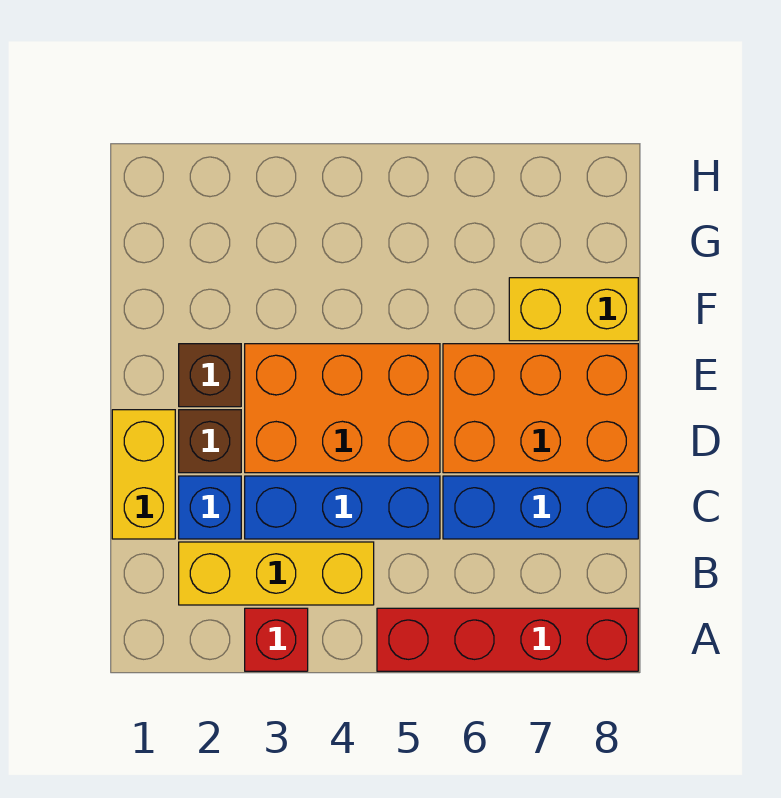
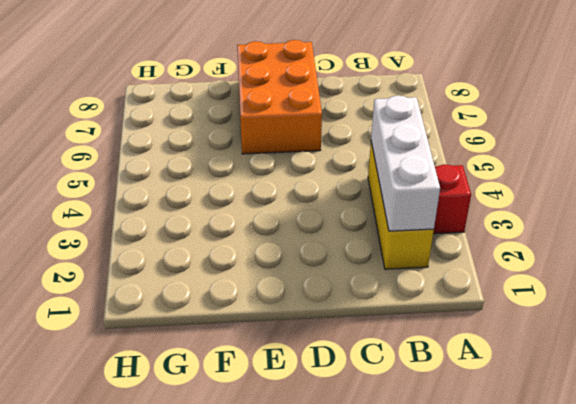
white brick B2:B4 level 2 -> none
none -> red brick A5:A8 level 1
none -> yellow brick C1:D1 level 1
none -> blue brick C2 level 1

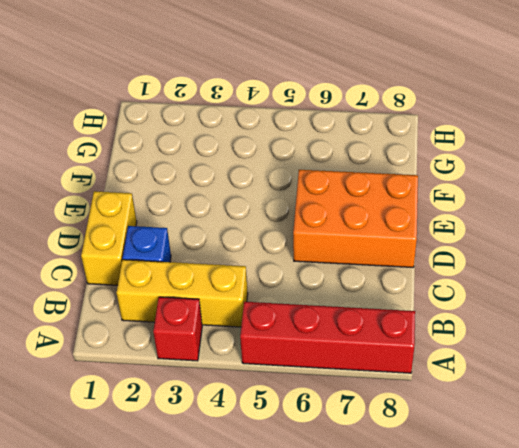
none -> blue brick C3:C5 level 1
none -> blue brick C6:C8 level 1
none -> brown brick D2 level 1

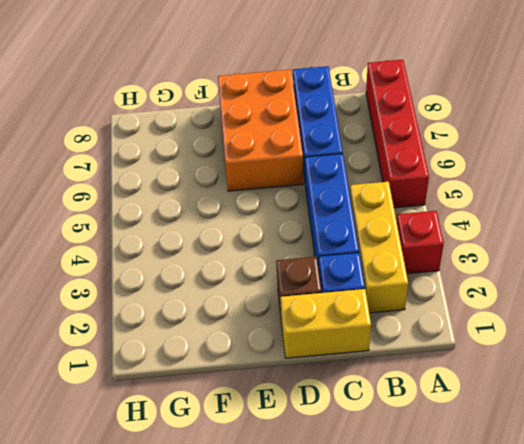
none -> orange brick D3:E5 level 1
none -> brown brick E2 level 1
none -> yellow brick F7:F8 level 1

